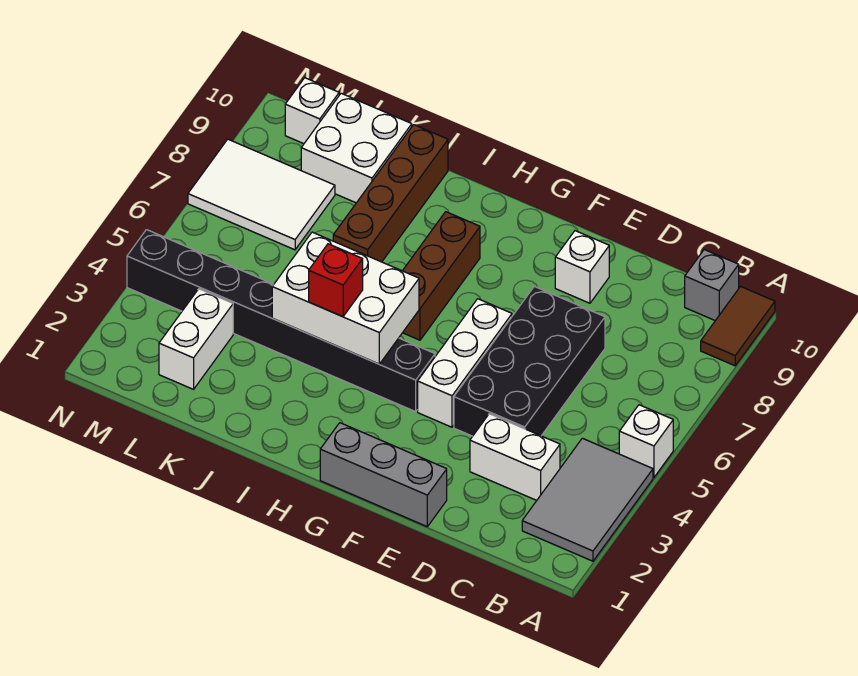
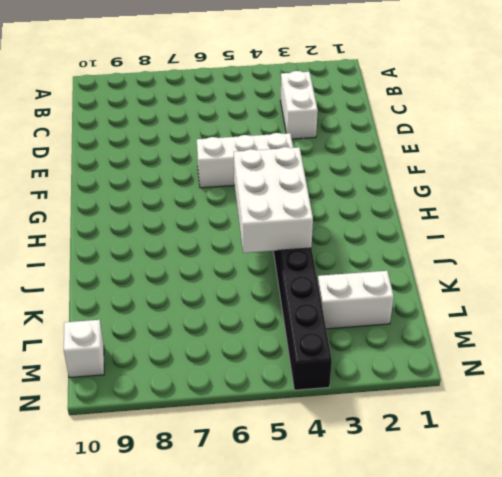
none -> grey tile A2:B4 level 1
none -> white brick A5 level 1
none -> brown tile A9:A10 level 1

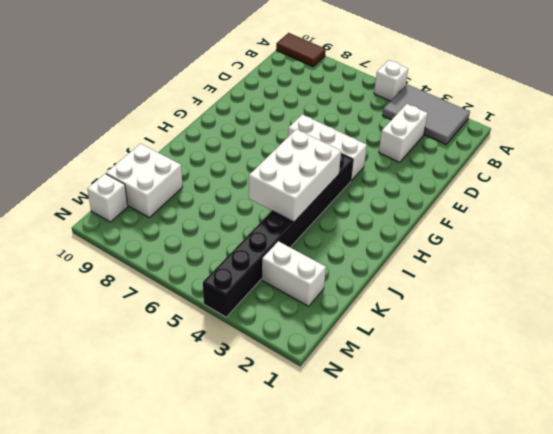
none -> grey brick B10 level 1
none -> black brick D4:E7 level 1
none -> grey brick E1:G1 level 1

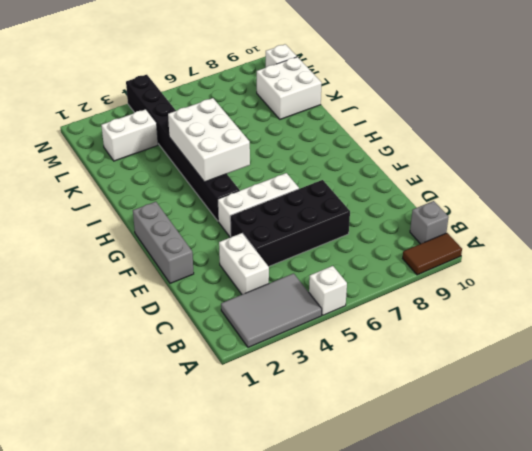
none -> white brick E9 level 1
none -> brown brick H6:H8 level 1
none -> brown brick J7:J10 level 1

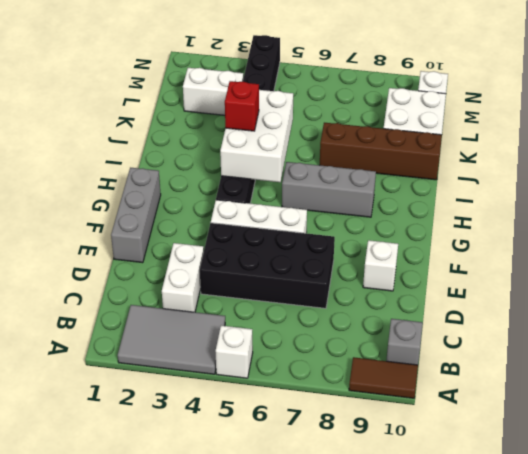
grey brick H6:H8 level 1 -> brown brick H6:H8 level 1
none -> white tile L7:N8 level 1

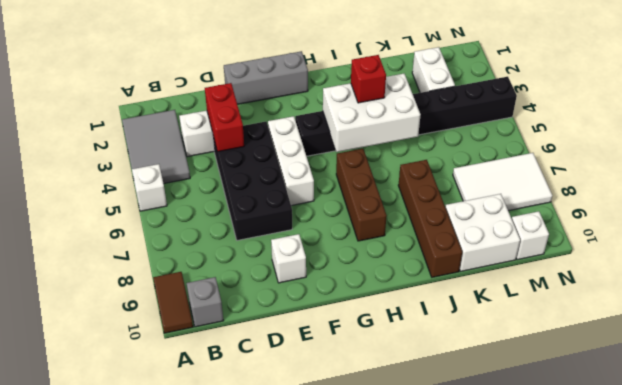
red brick D3:D4 level 2 -> none

